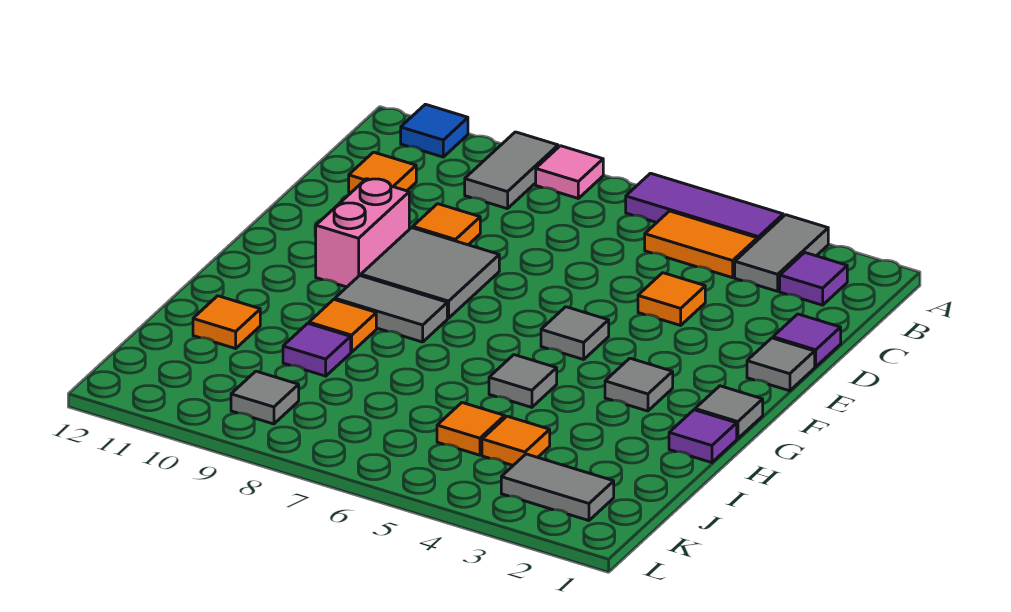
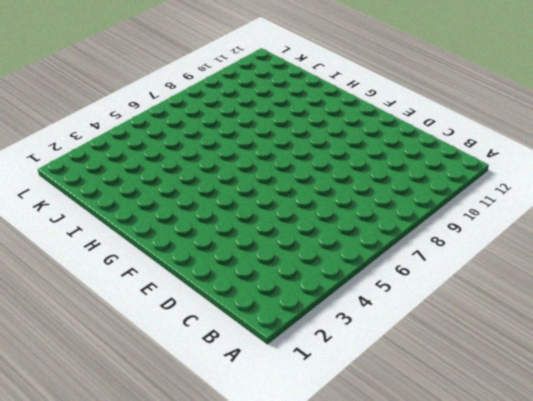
none -> grey tile A3:B3 level 1
none -> purple tile A4:A6 level 1
none -> pink tile A8 level 1

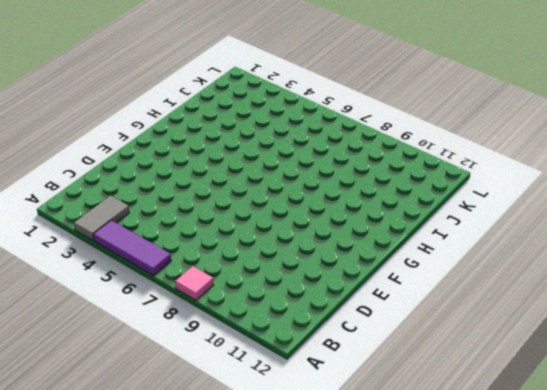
none -> grey tile A9:B9 level 1
none -> blue tile A11 level 1
none -> purple tile B2 level 1

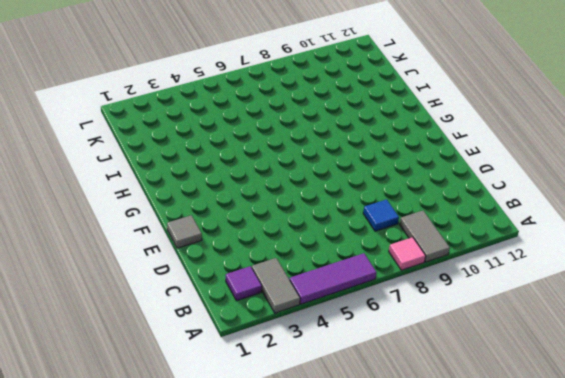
blue tile C8 level 1 -> blue tile A11 level 1
none -> orange tile B4:B5 level 1
none -> orange tile C11 level 1
none -> purple tile D1 level 1

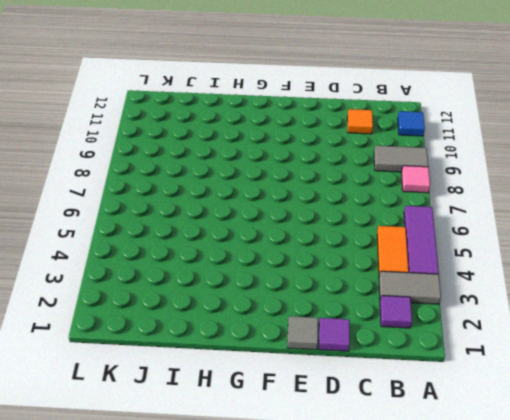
none -> orange tile D4 level 1
none -> orange tile D9 level 1
none -> grey tile E8:F9 level 1

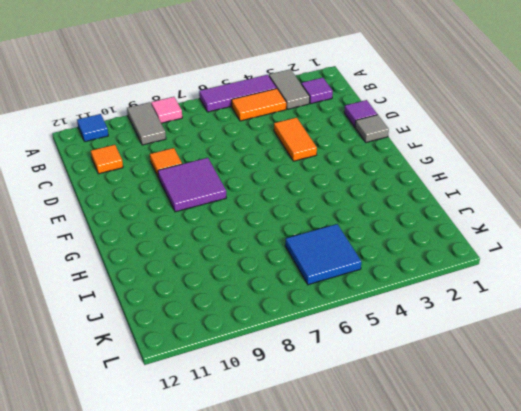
orange tile D4:E4 level 1 -> orange tile D4 level 1
purple tile E8:F9 level 1 -> grey tile E8:F9 level 1
blue tile J5:K6 level 1 -> orange tile J5 level 1
none -> pink brick E10:F10 level 1
none -> grey tile F5 level 1
none -> grey tile G1 level 1

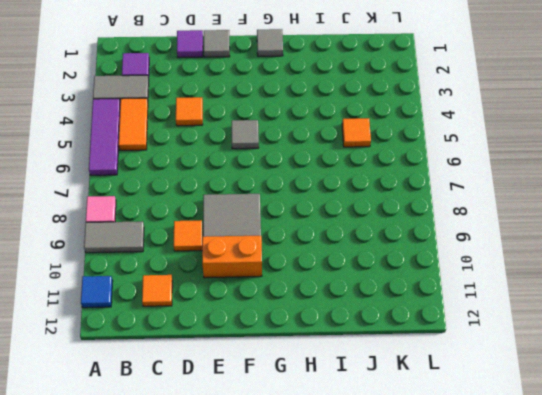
orange brick E10:F10 level 1 -> pink brick E10:F10 level 1
none -> grey tile G3 level 1
none -> grey tile G8:G9 level 1
none -> purple tile H1 level 1

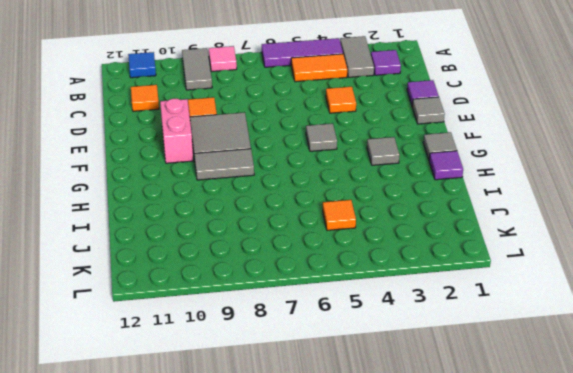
none -> grey tile H5 level 1
none -> orange tile H9 level 1
none -> purple tile I9 level 1

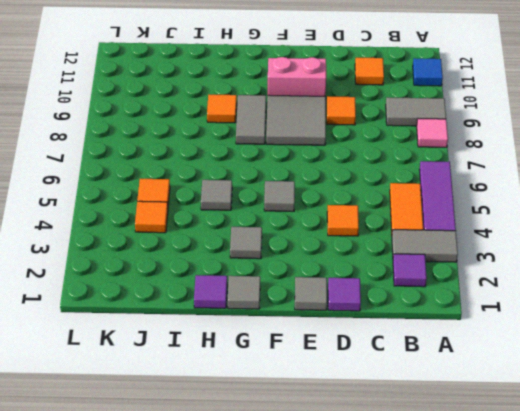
none -> purple tile I9 level 1
none -> orange tile I11 level 1
none -> grey tile K2:K3 level 1

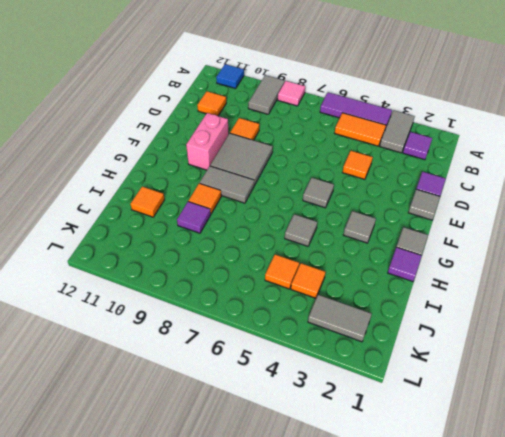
none -> grey tile K9 level 1

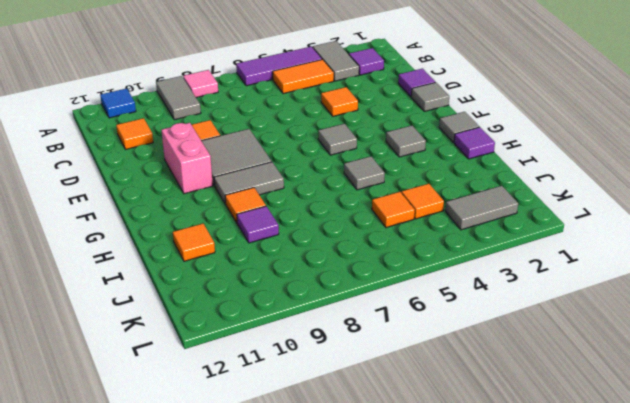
none -> grey tile K9 level 1

